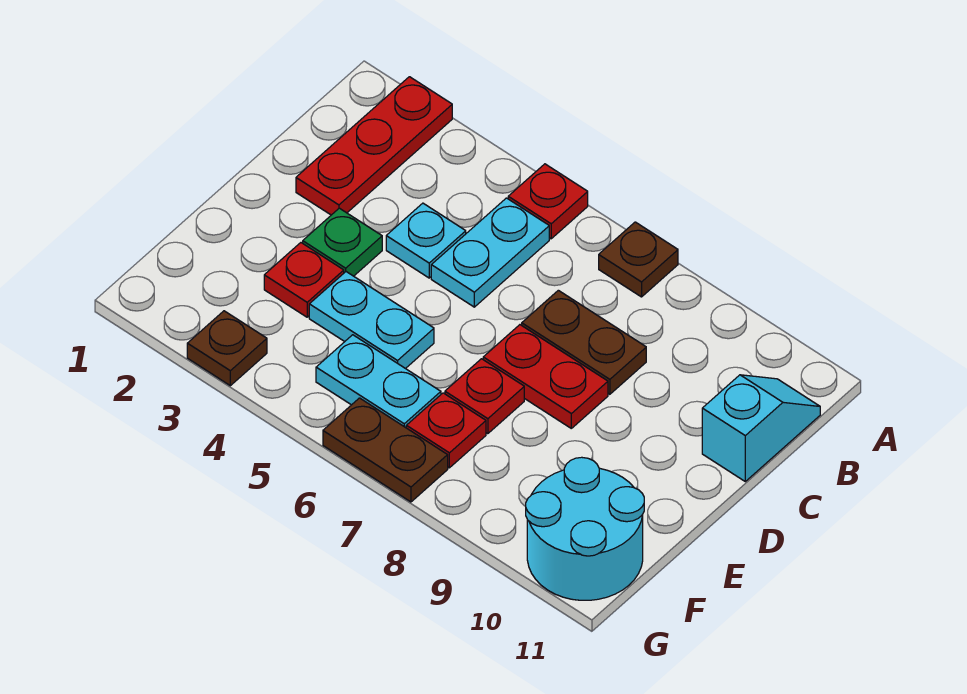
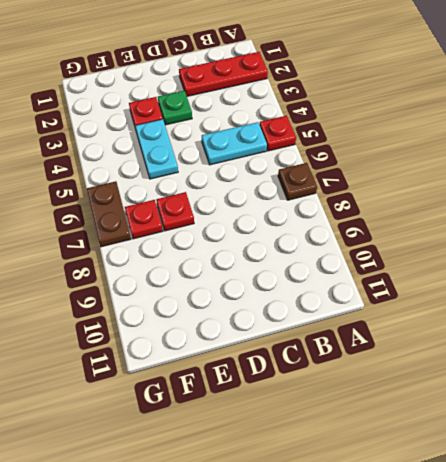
none -> cyan slope B11:C11 level 1 top C
none -> cyan plate C4 level 1
none -> brown plate C7:C8 level 1

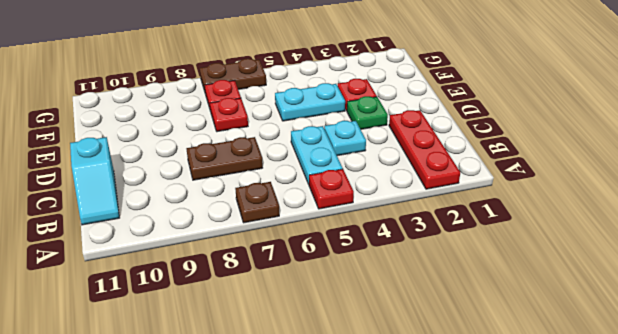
none -> red plate D7:D8 level 1
none -> cyan plate F5:F6 level 1
none -> cyan round brick F10:G11 level 1

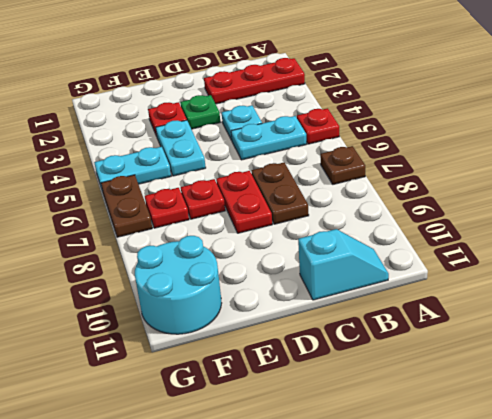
cyan plate F5:G5 level 1 -> cyan plate F5:F6 level 1
none -> brown plate G3 level 1

